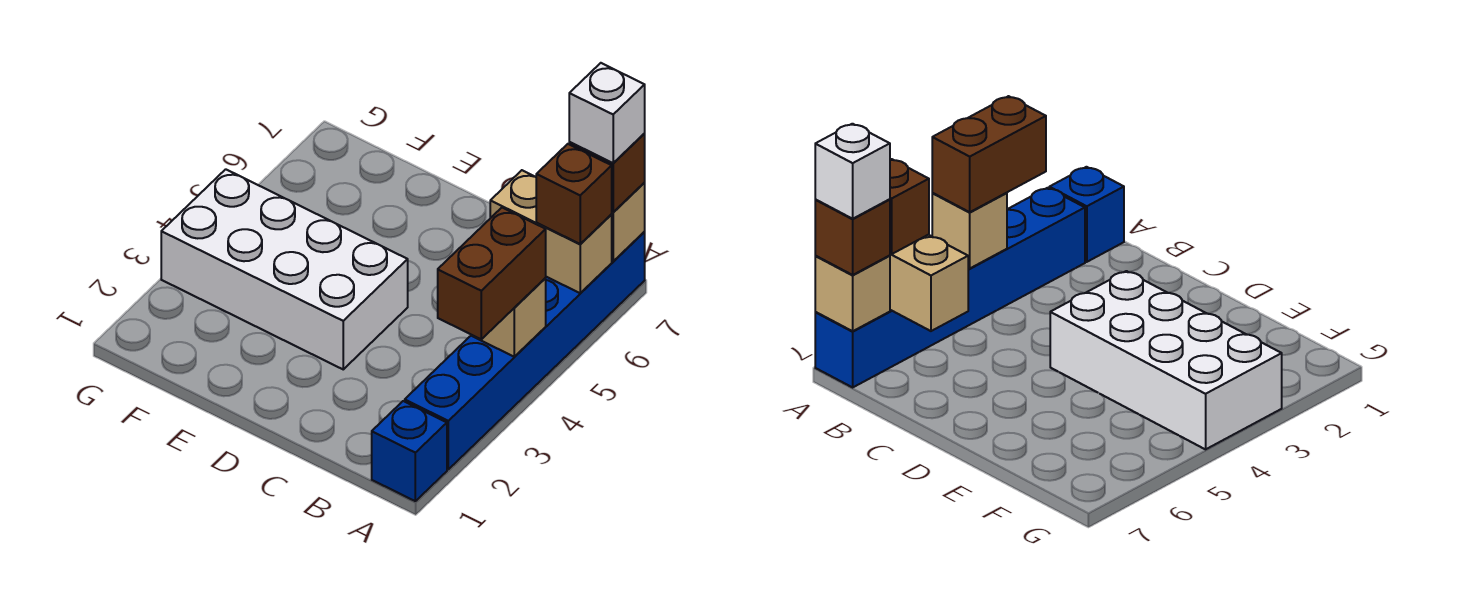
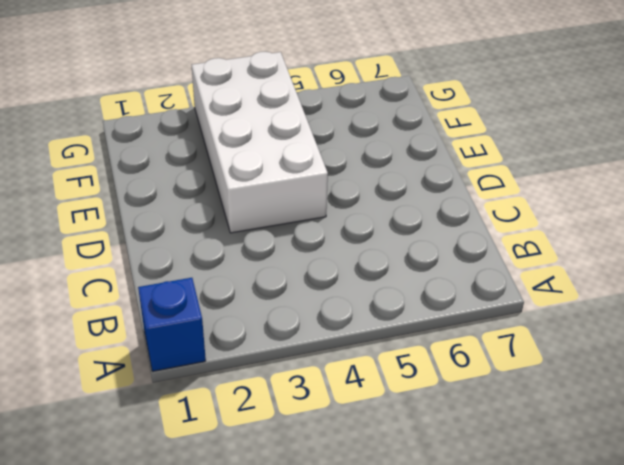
none -> blue brick A2:A7 level 1
none -> tan brick A4 level 2

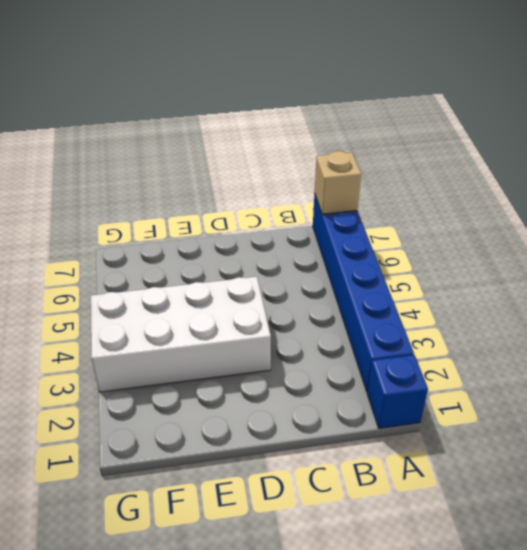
none -> tan brick A4 level 2
none -> tan brick A6:B6 level 2

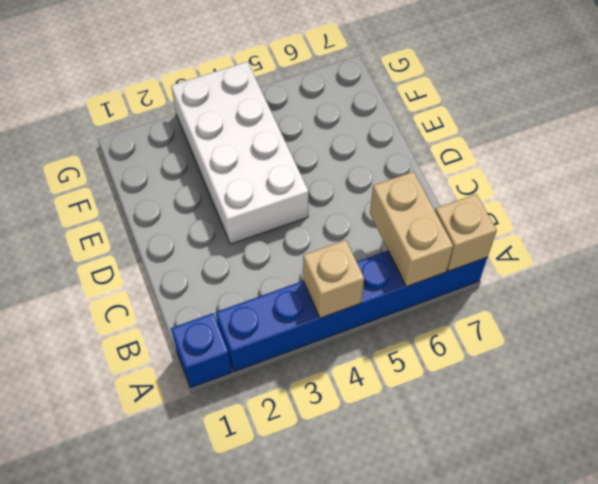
none -> brown brick A3:A4 level 3
none -> brown brick A6 level 3

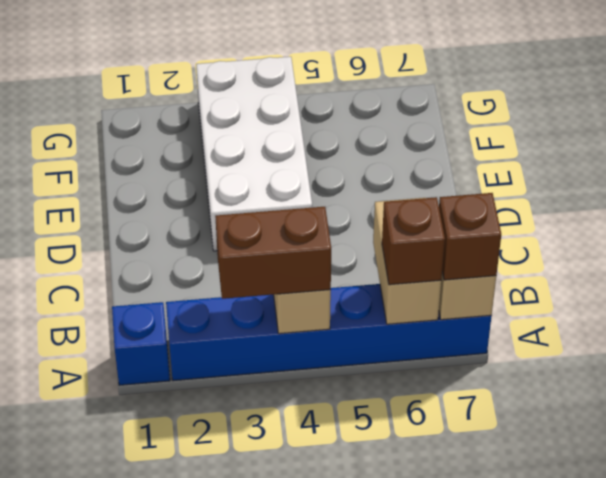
none -> white brick A7 level 4

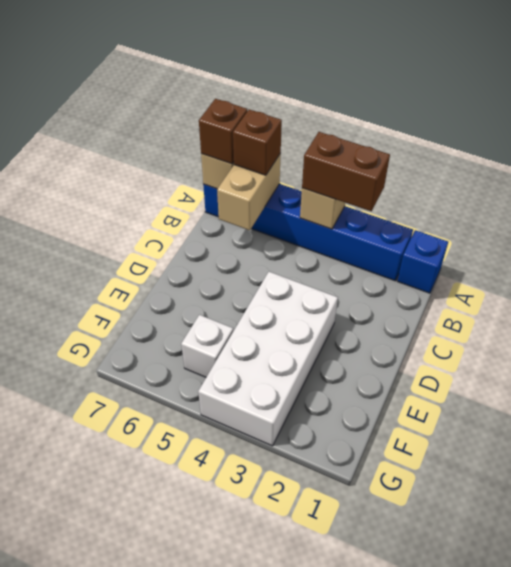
white brick F5 level 1 -> white brick A7 level 4

